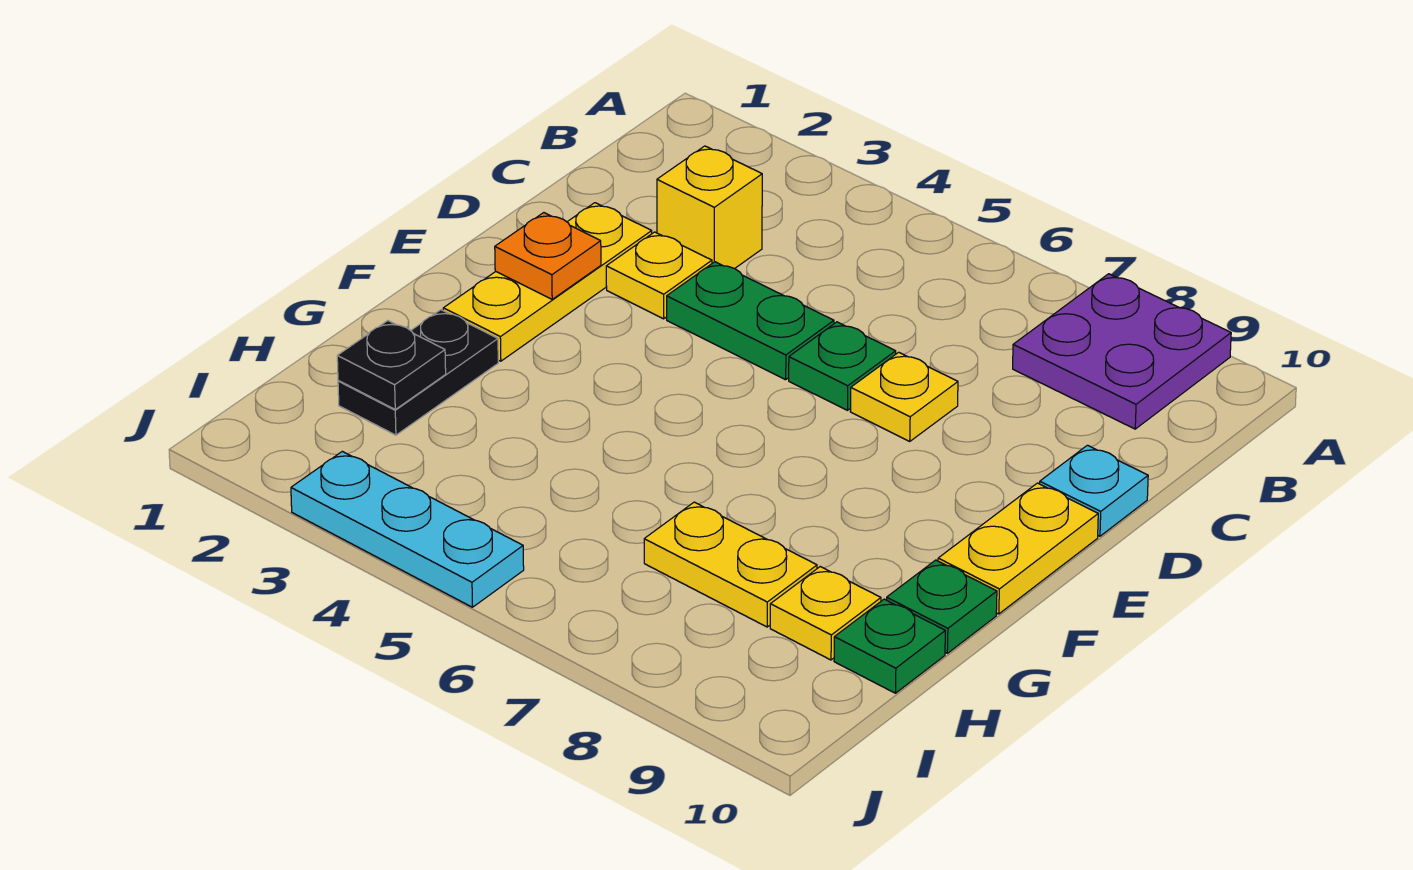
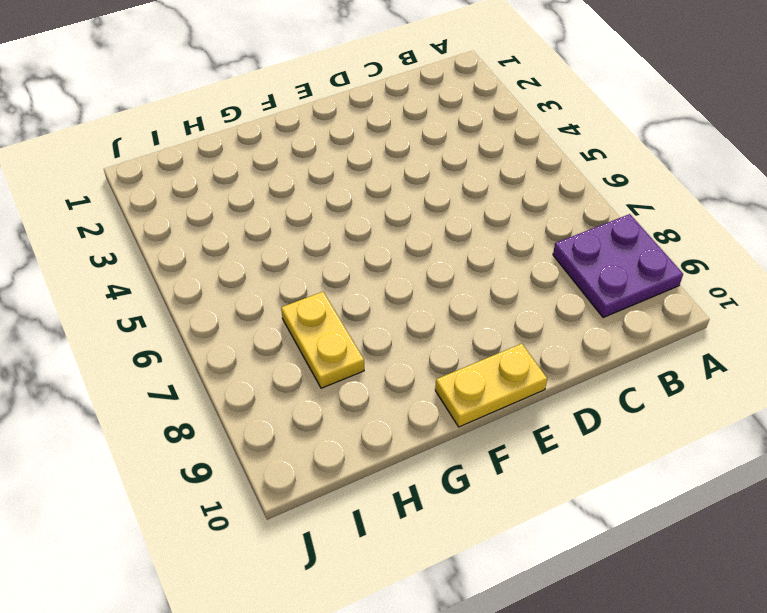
none -> yellow brick C3 level 1
none -> yellow plate D2:F2 level 1
none -> yellow plate D3 level 1

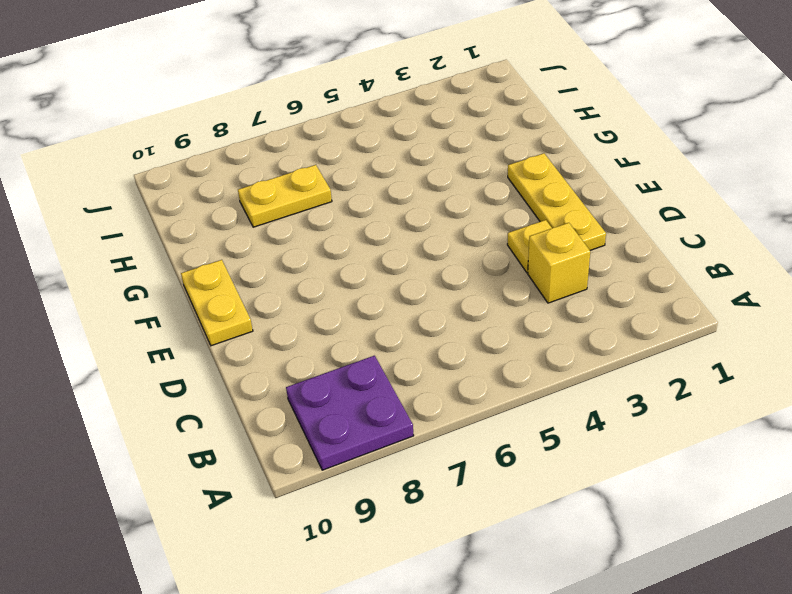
none -> green plate D4:D5 level 1
none -> green plate D6 level 1
none -> yellow plate D7 level 1

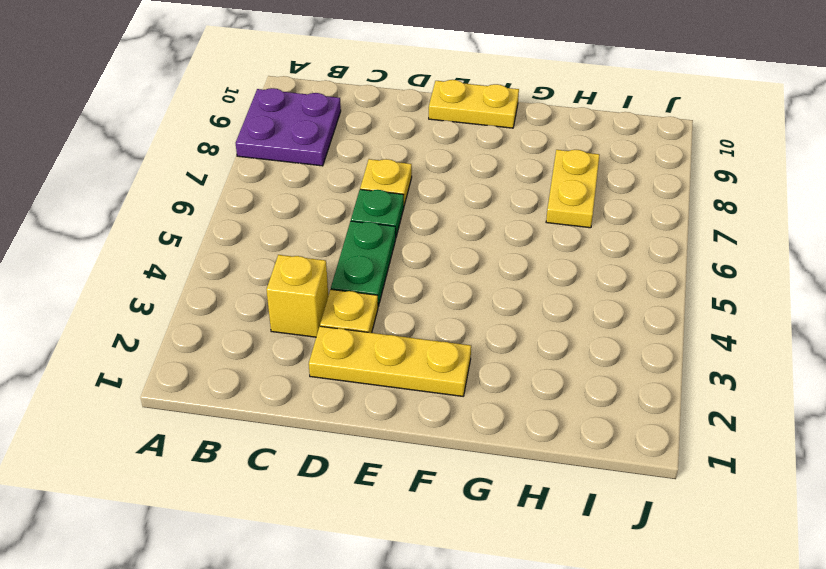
none -> cyan plate D10 level 1
none -> black plate G2:H2 level 1
none -> green plate G10 level 1

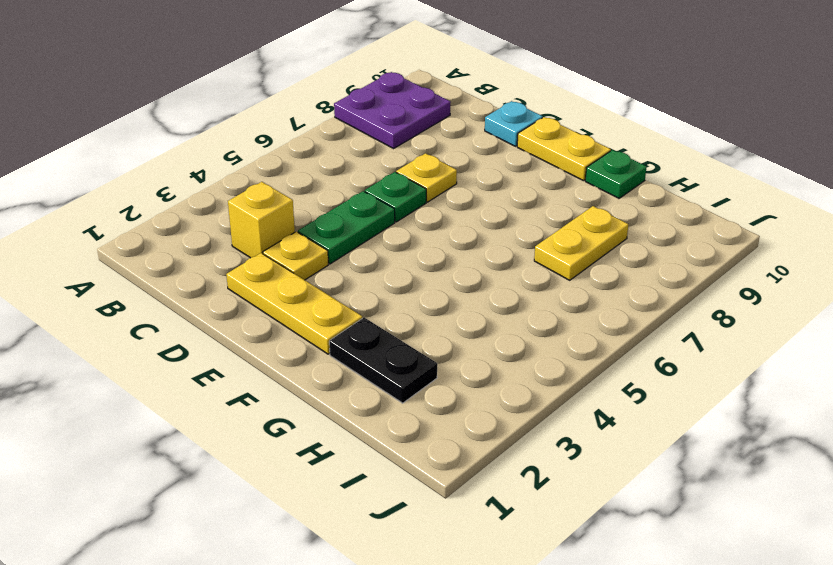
none -> yellow plate H9 level 1
none -> green plate H10 level 1
none -> cyan plate J3:J5 level 1

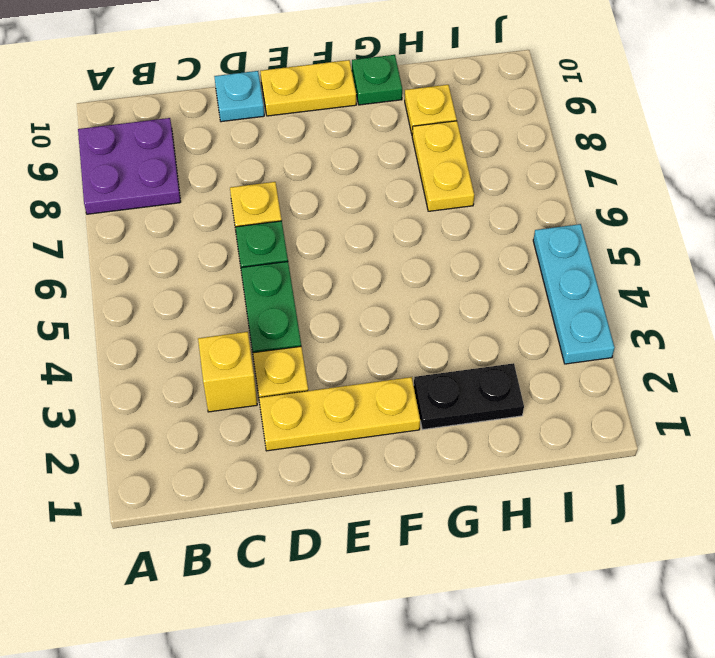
none -> green plate H10 level 1
none -> orange plate E2 level 2
none -> black plate H2 level 2

